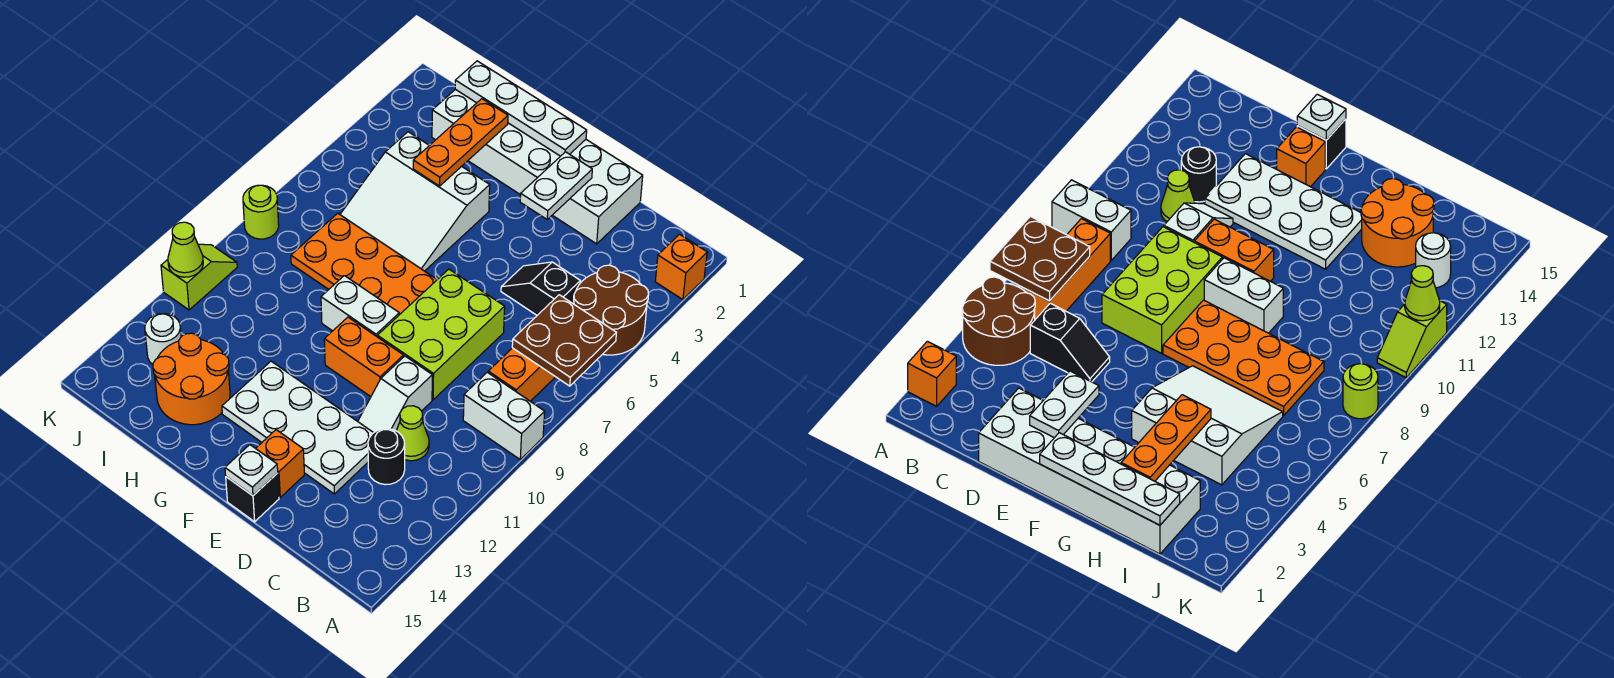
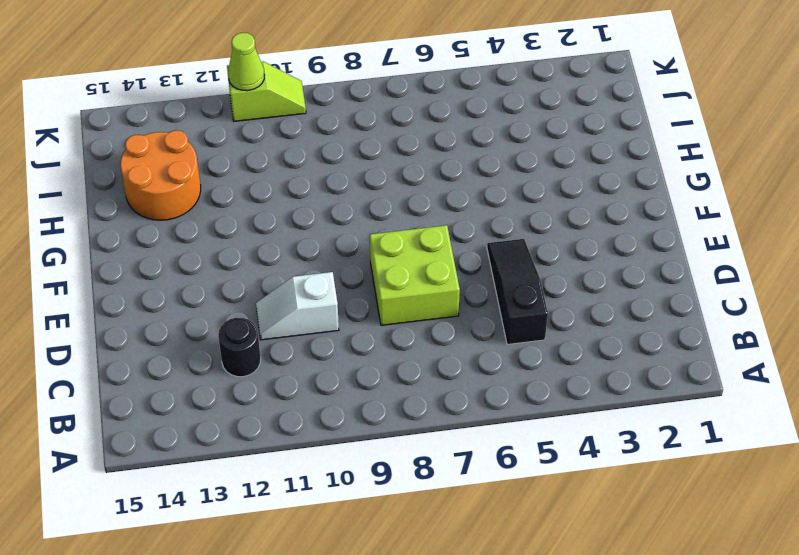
black slope C5:E5 level 1 top C -> black slope C5:D5 level 1 top C
lime brick D7:E8 level 1 -> lime brick D7:E9 level 1
none -> orange brick A2 level 1
none -> brown round brick A4:B5 level 1
none -> white brick A9:B9 level 1

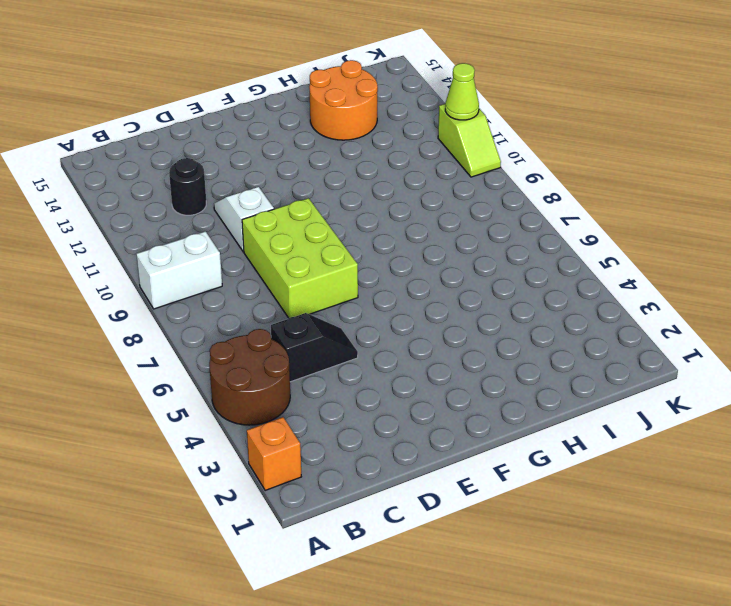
none -> orange brick B6:B8 level 1
none -> lime cone C11 level 1
none -> white brick D1:I2 level 1

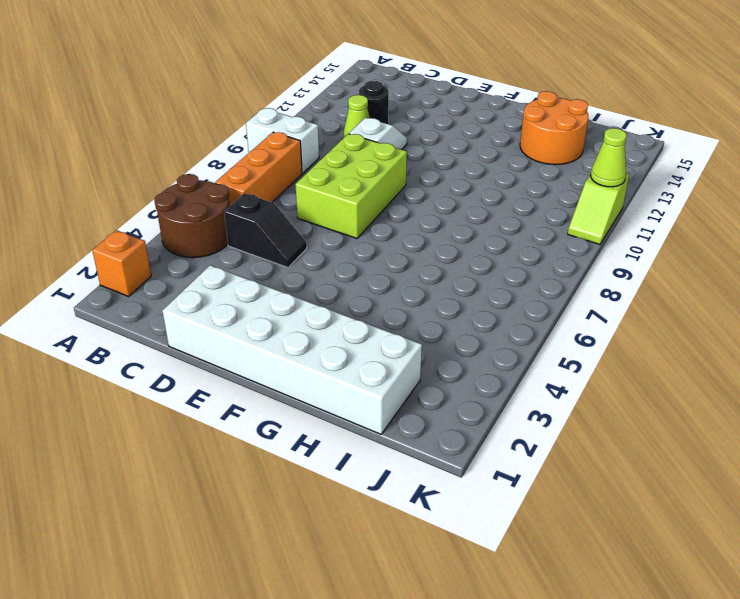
none -> white plate D12:G13 level 1
none -> orange brick E10:F10 level 1
none -> orange brick E14 level 1

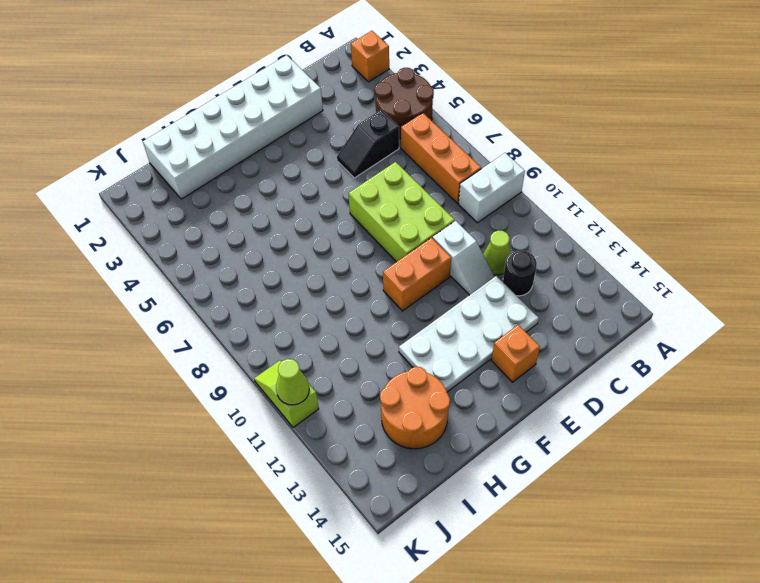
none -> black brick E15 level 1
none -> orange plate F7:I8 level 1
none -> white brick F9:G9 level 1

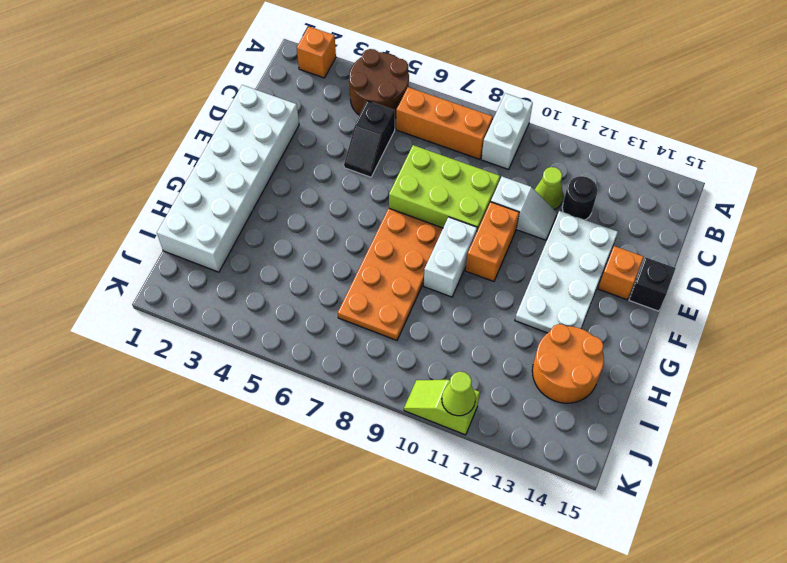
none -> white slope G4:I6 level 1 top 4
none -> white round brick J13 level 1
none -> lime round brick K8 level 1

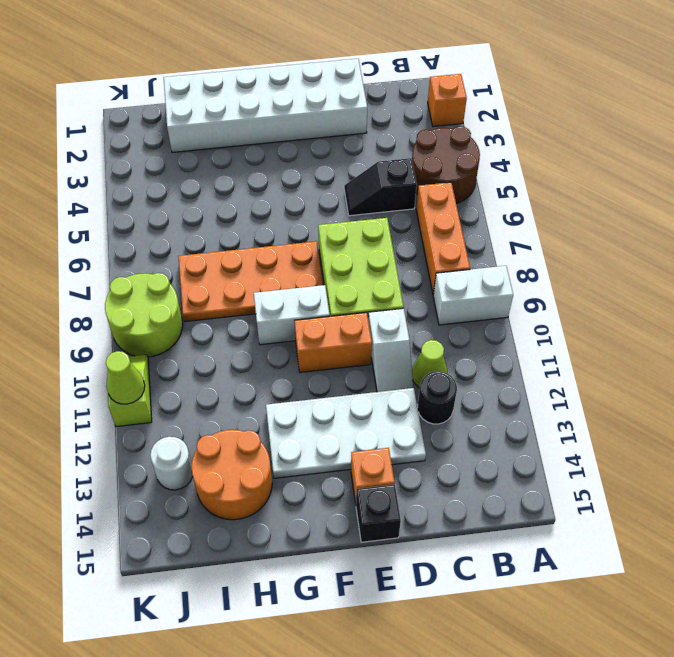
lime round brick J8:K9 level 1 -> lime round brick K8 level 1
none -> white slope G4:I6 level 1 top 4
none -> brown plate A6:B7 level 2
none -> white plate E2:E3 level 2

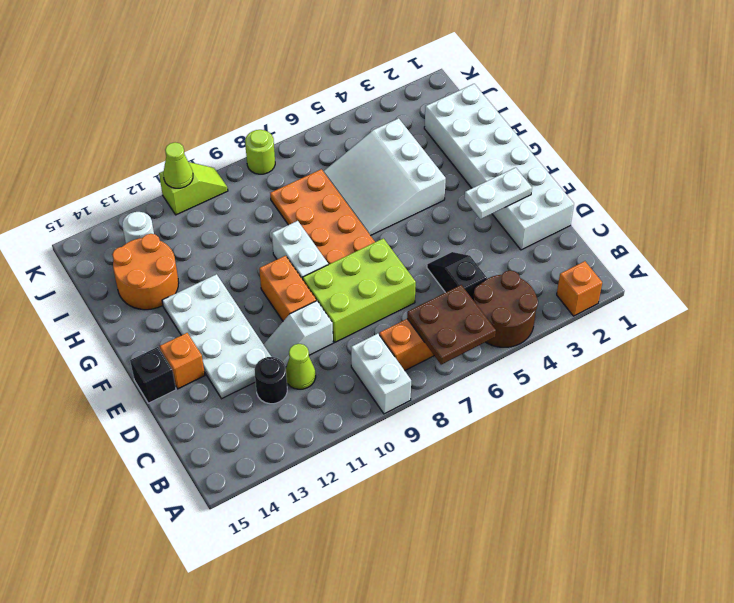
none -> white plate E15 level 2
none -> white plate F1:I1 level 2
none -> orange plate H2:H4 level 2

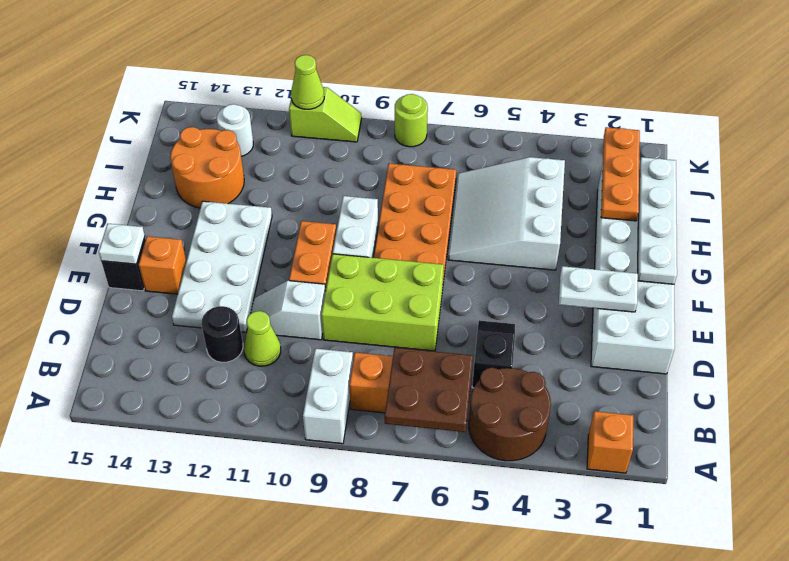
orange plate H2:J2 level 2 -> orange plate H2:H4 level 2

